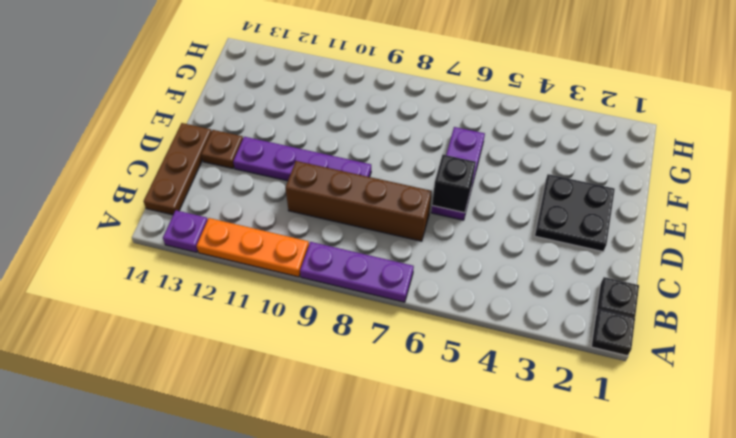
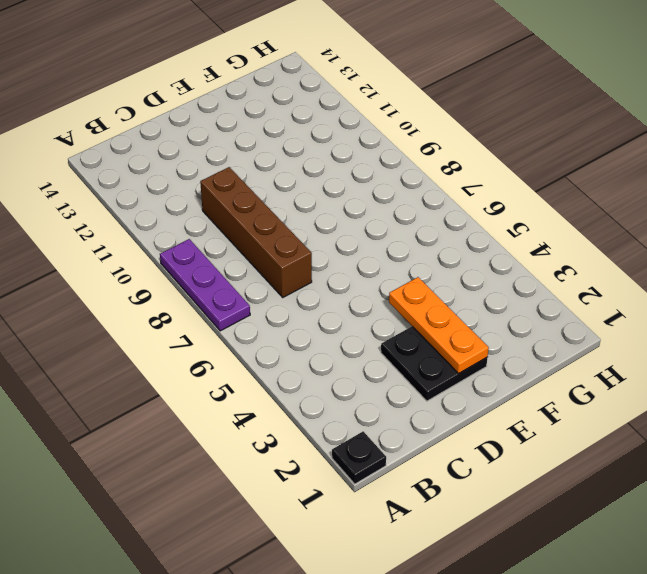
orange plate E2:E4 level 2 -> orange plate A10:A12 level 1
none -> purple plate A13 level 1
none -> black plate B1 level 1
none -> brown plate B14:D14 level 1

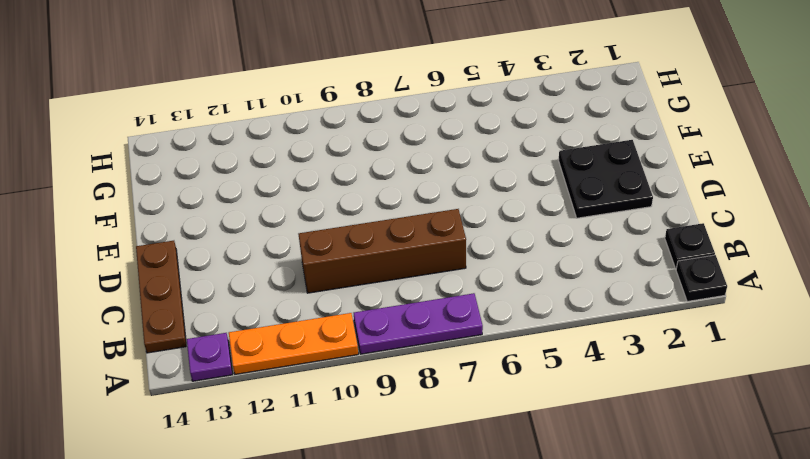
none -> purple plate D6:F6 level 1
none -> purple plate D9:D12 level 1
none -> brown plate D13 level 1

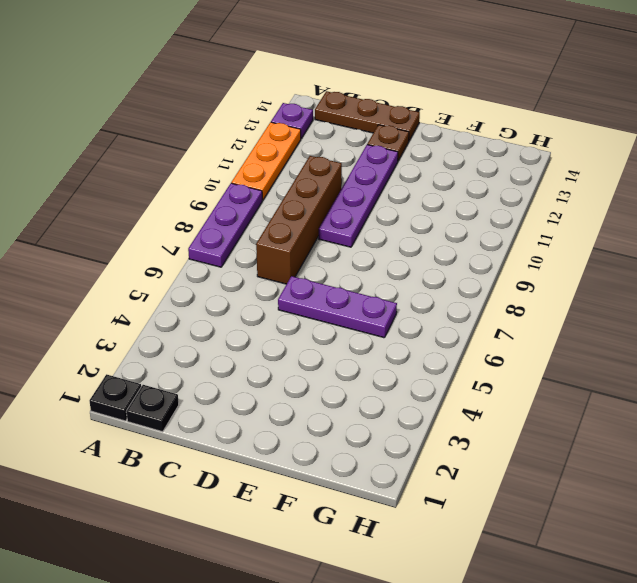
none -> black plate D2:E3 level 1
none -> black brick D6 level 2

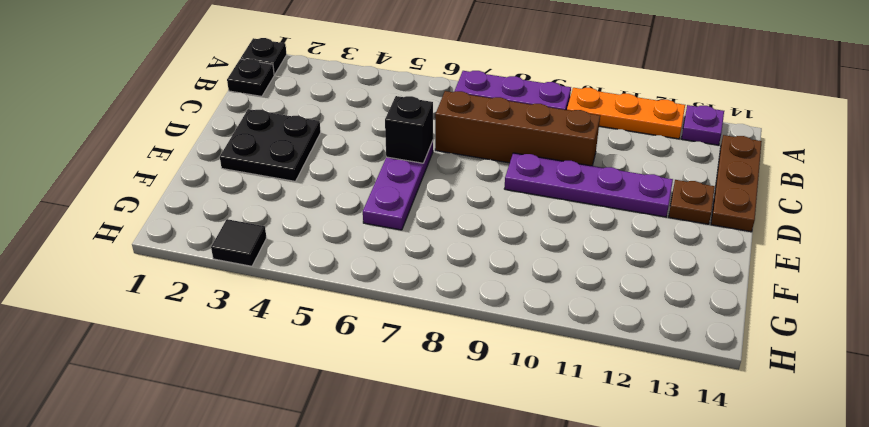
black tile H3 level 1 -> none

